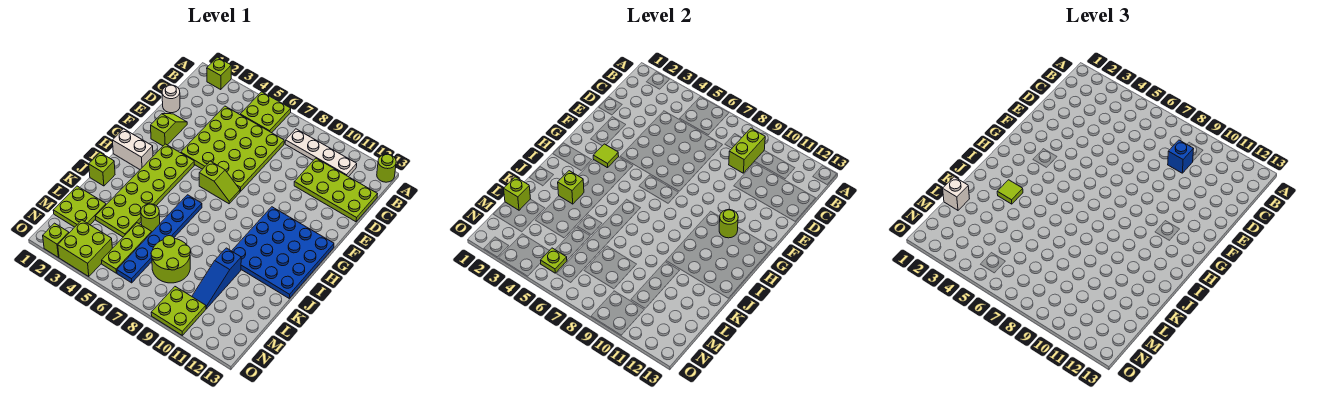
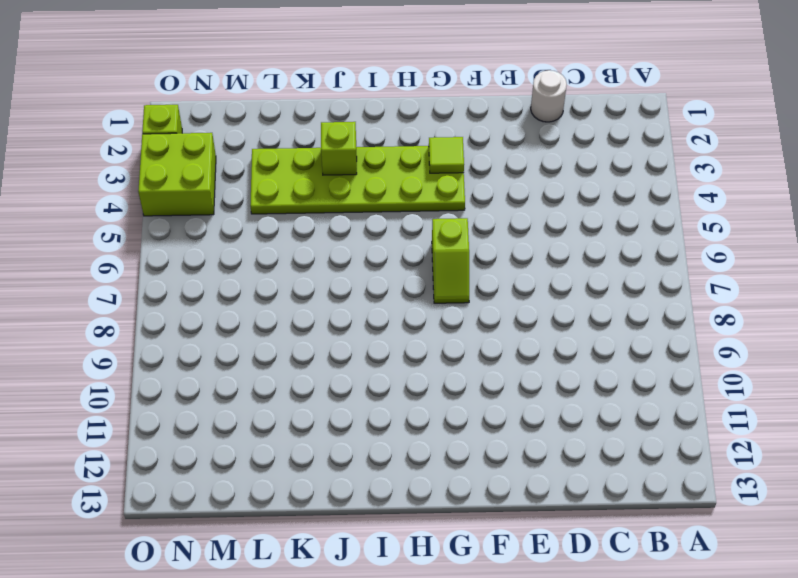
none -> lime brick A2 level 1
none -> lime plate A5:B6 level 1
none -> lime round brick A13 level 1
none -> white plate B8:B11 level 1

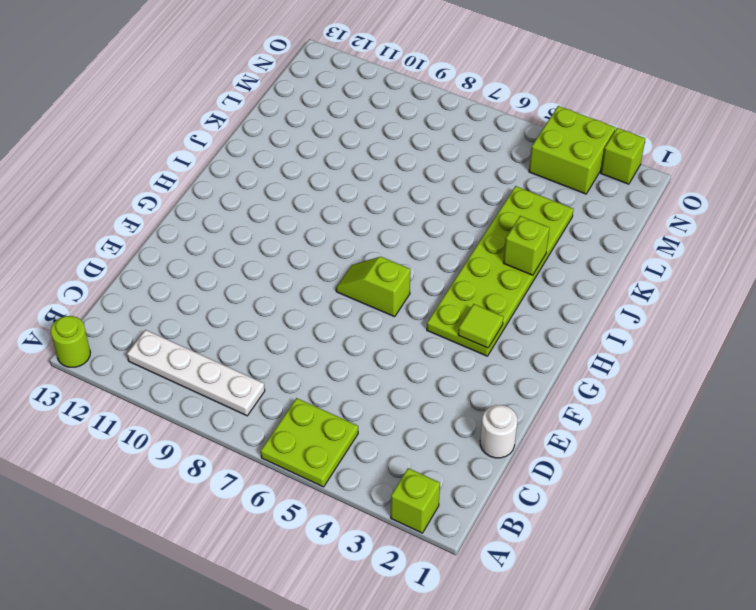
none -> lime plate C4:F7 level 1
none -> lime plate C10:D13 level 1
none -> lime slope E2:F2 level 1 top F
none -> blue plate G10:J13 level 1

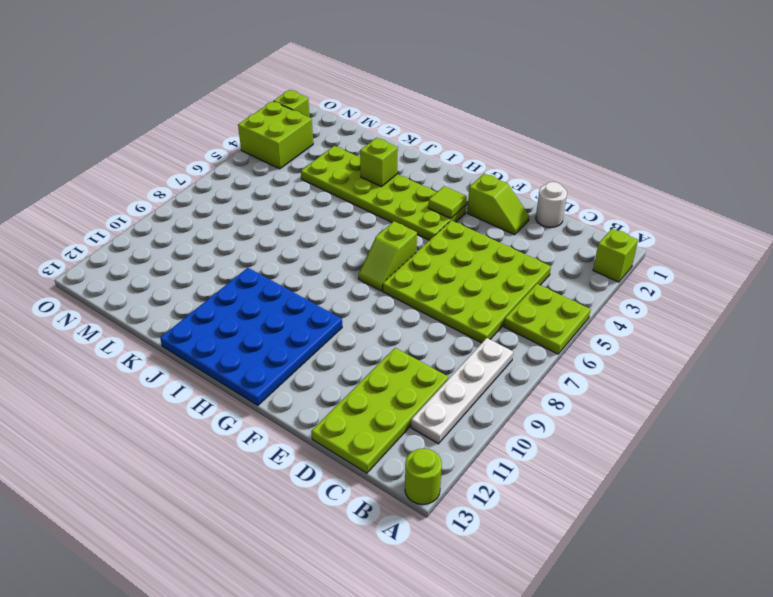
none -> white brick H1:H2 level 1
none -> blue plate I6:N6 level 1
none -> lime brick J1 level 1
none -> lime round brick K5 level 1

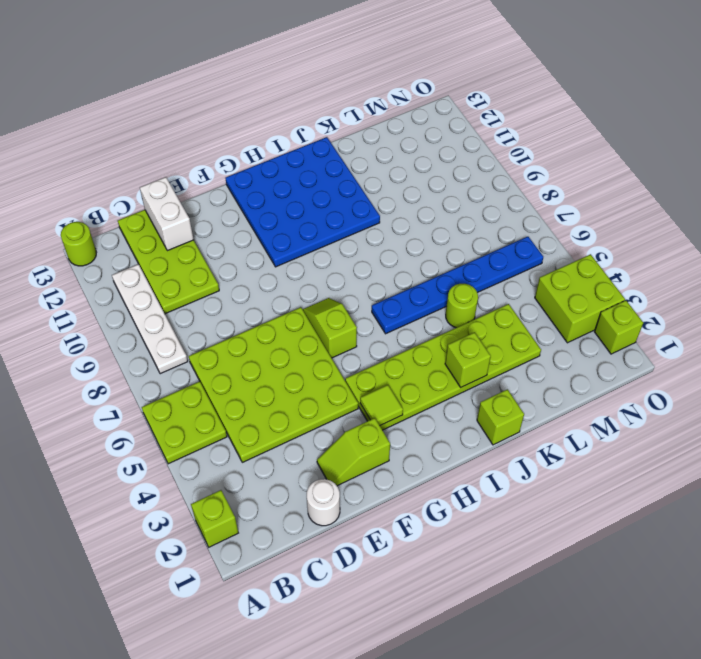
white brick D12:D13 level 2 -> white brick H1:H2 level 1
none -> blue slope K10:M10 level 1 top K
none -> lime plate L1:M2 level 1
none -> lime plate L5:N5 level 1
none -> lime round brick L7:M8 level 1

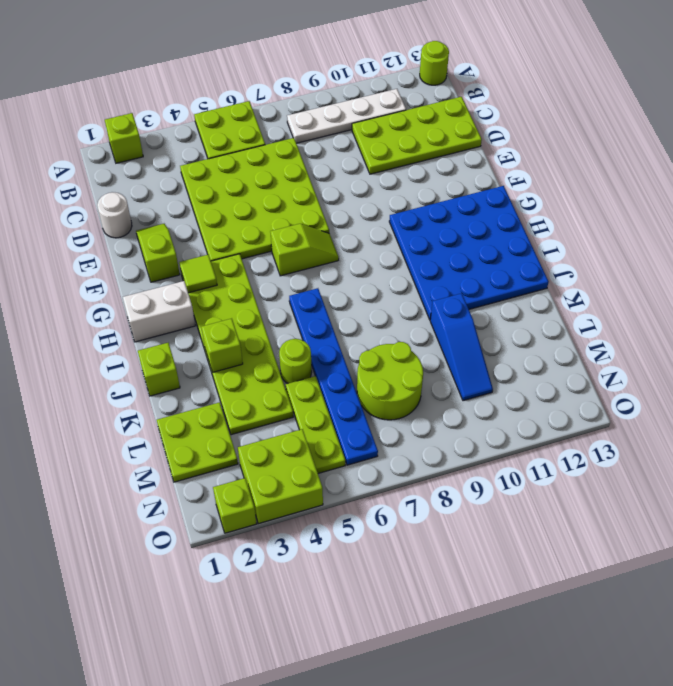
none -> lime plate N9:O10 level 1
none -> lime brick B9:C9 level 2
none -> lime round brick G11 level 2
none -> lime brick L1 level 2

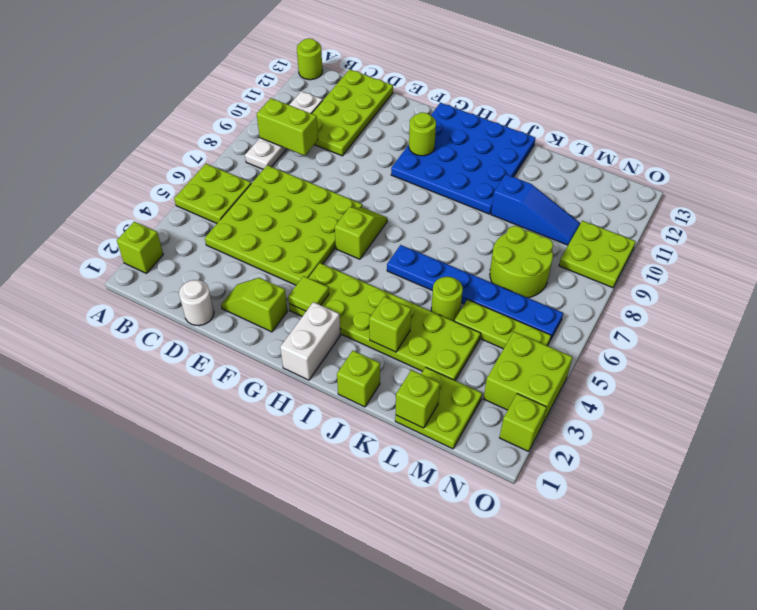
none -> lime plate N5 level 2
none -> blue brick C9 level 3
none -> lime tile J3 level 3
none -> white brick L1 level 3

